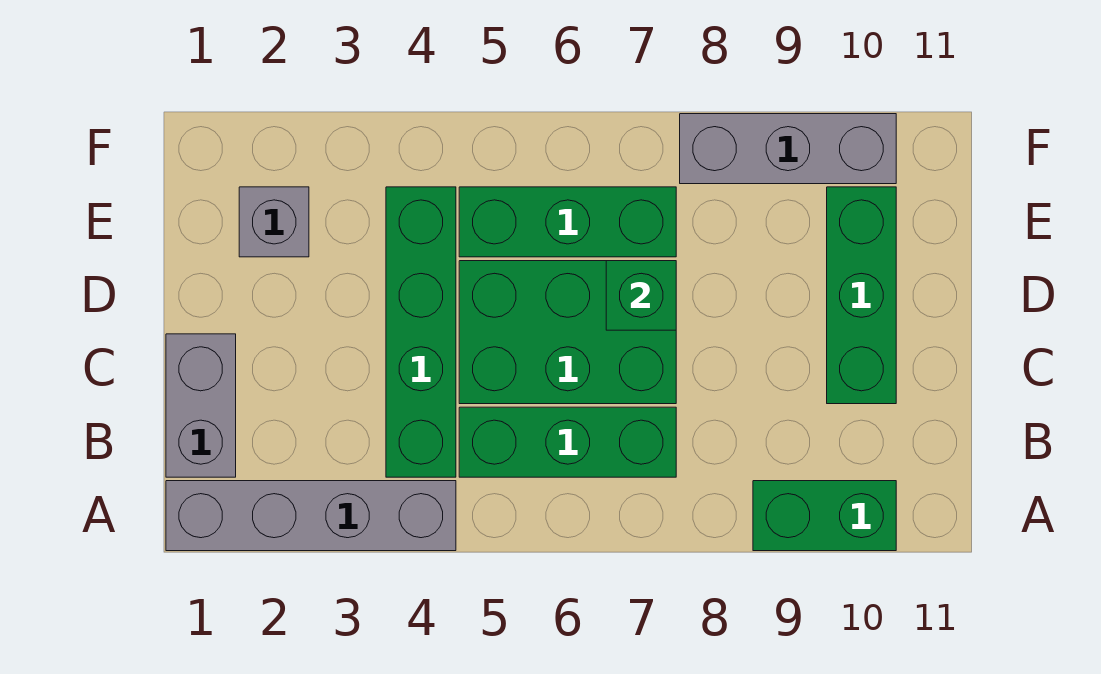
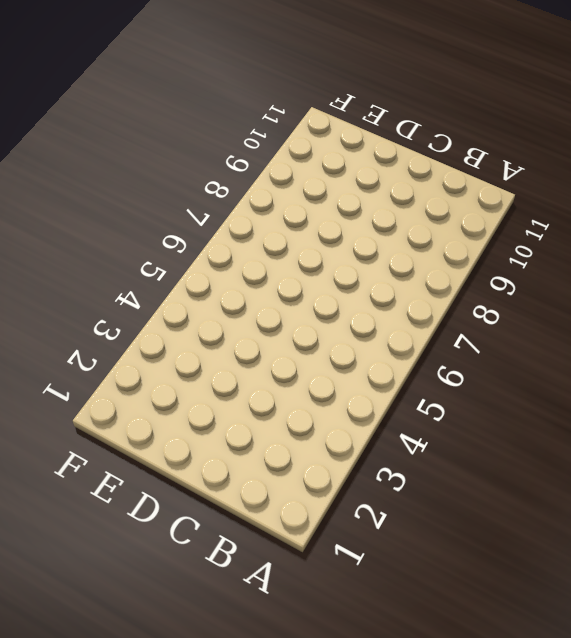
none -> grey brick A1:A4 level 1
none -> green brick A9:A10 level 1

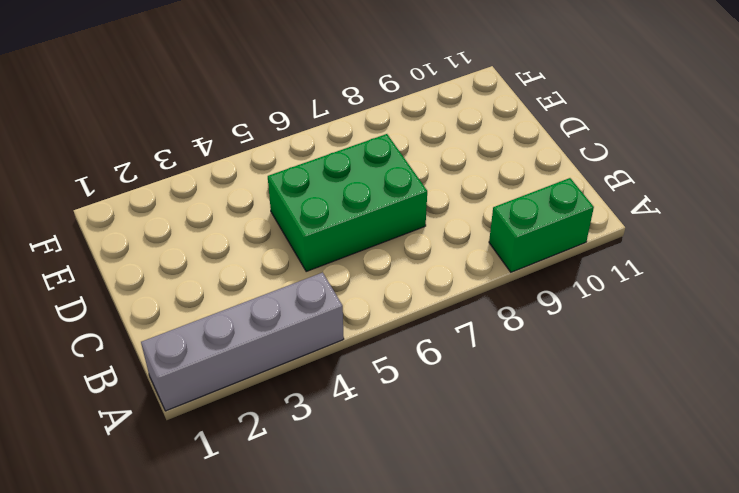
none -> grey brick B1:C1 level 1
none -> green brick B4:E4 level 1

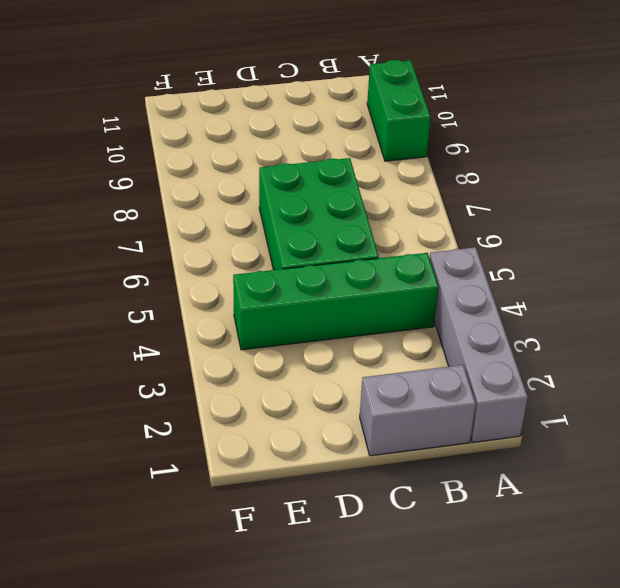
none -> green brick B5:B7 level 1
none -> green brick C10:E10 level 1

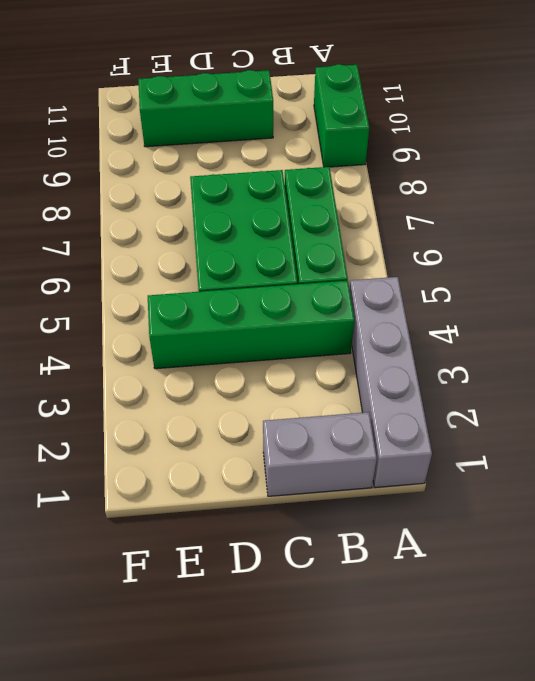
none -> grey brick E2 level 1
none -> green brick E5:E7 level 1

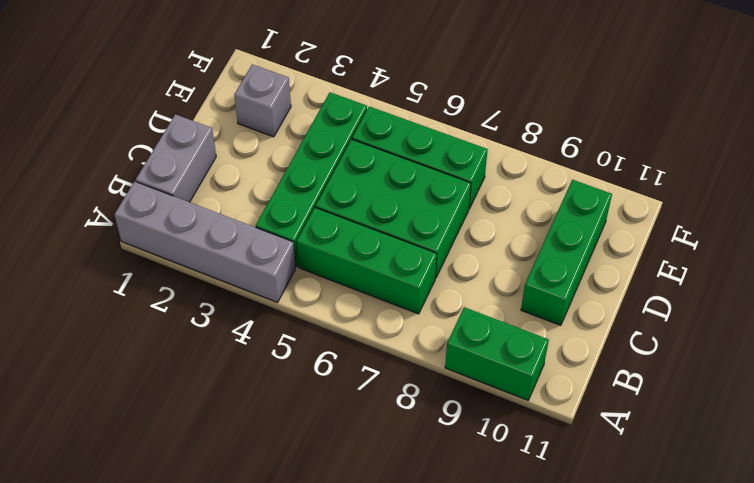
none -> grey brick F8:F10 level 1
none -> green brick D7 level 2

